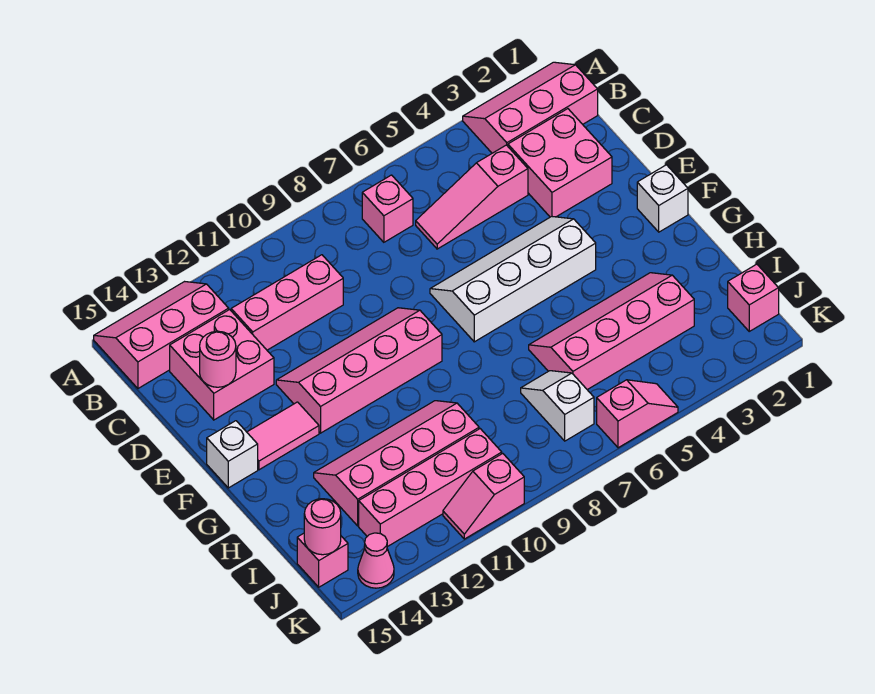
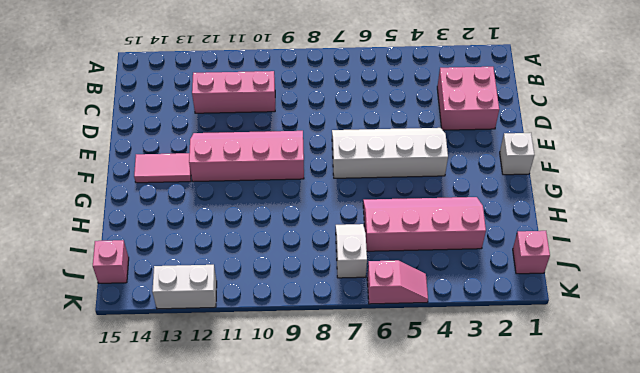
white brick K12:K13 level 1 -> none
none -> pink slope A1:B3 level 1 top B
none -> pink slope A13:B15 level 1 top B
none -> pink brick B7 level 1

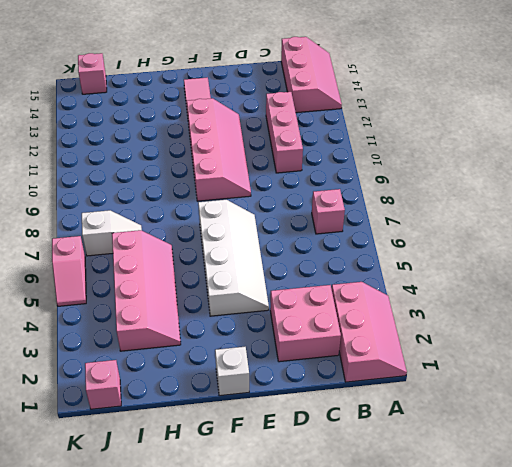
none -> pink slope C4:C6 level 1 top 4
none -> pink brick C13:D14 level 1
none -> white brick F15 level 1

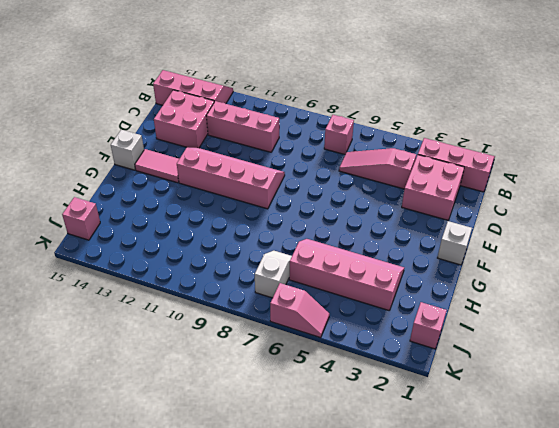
none -> white slope E4:F7 level 1 top F
none -> pink slope H10:I13 level 1 top I
none -> pink brick J10:J13 level 1

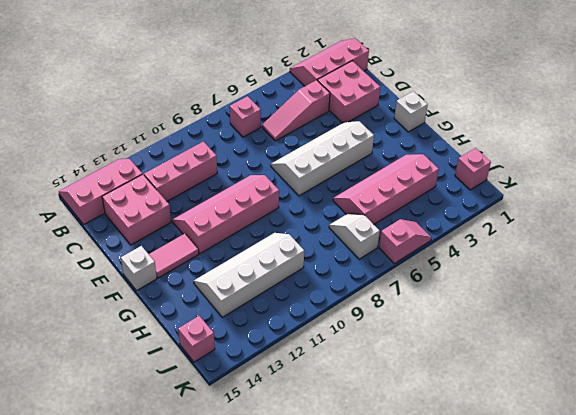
white slope H10:I13 level 1 top I -> pink slope H10:I13 level 1 top I
none -> pink brick J10:J13 level 1
none -> pink slope K10:K11 level 1 top 10
none -> pink cone K14 level 1

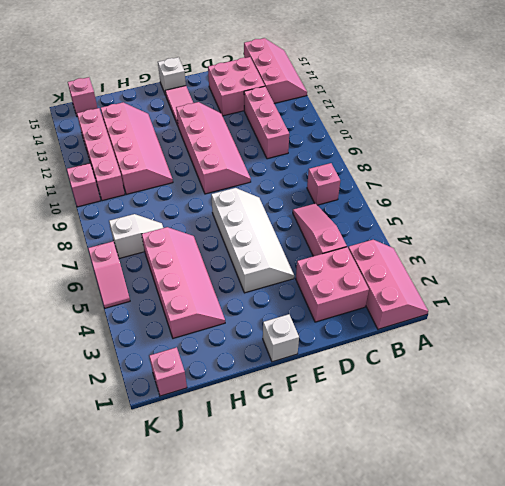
none -> pink cone K14 level 1
none -> pink round brick D14 level 2
none -> pink round brick J15 level 2

